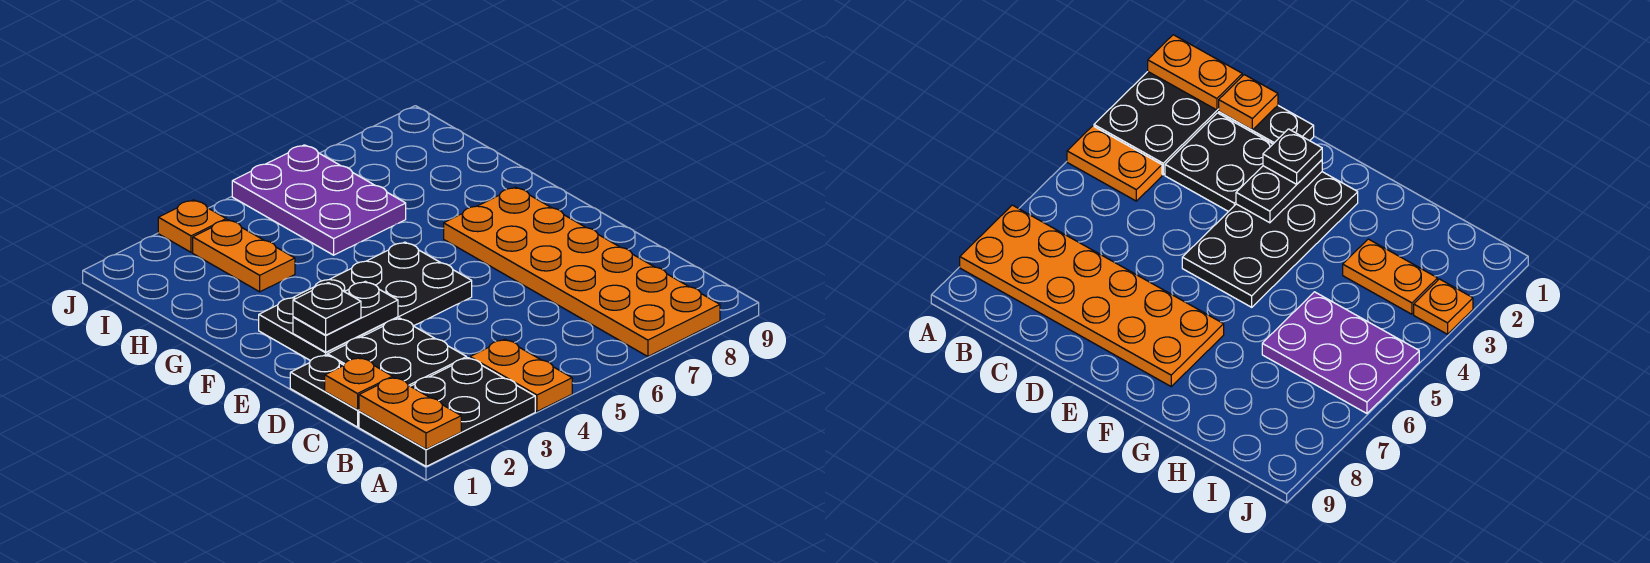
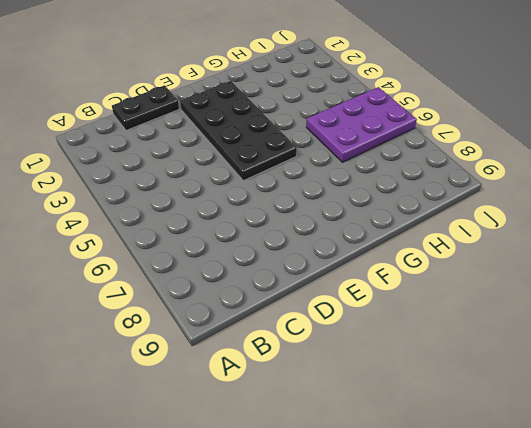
none -> black plate A1:B3 level 1
none -> orange plate A4:B4 level 1
none -> orange plate A7:F8 level 1

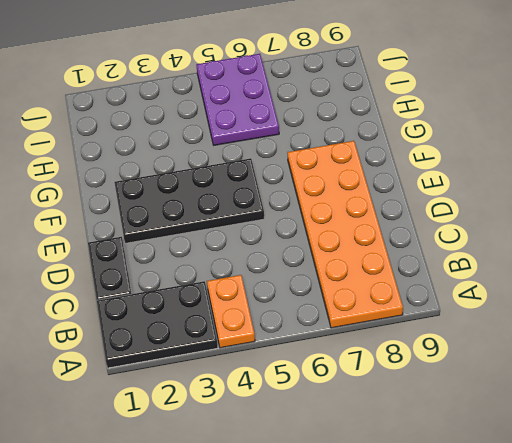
none -> black plate C2:D3 level 1
none -> orange plate H3:I3 level 1
none -> orange plate J3 level 1

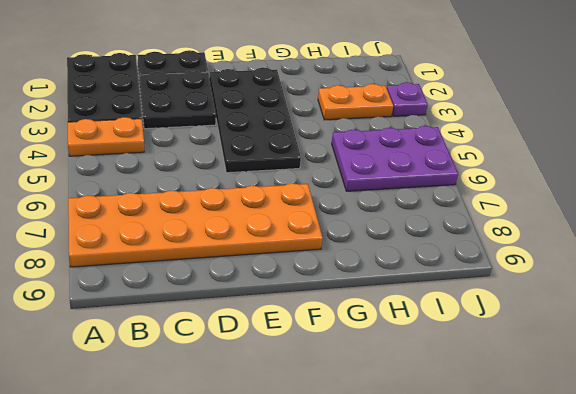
purple plate J3 level 1 -> orange plate J3 level 1
none -> orange plate A1:B1 level 2
none -> orange plate C1 level 2
none -> black plate E2:E3 level 2

